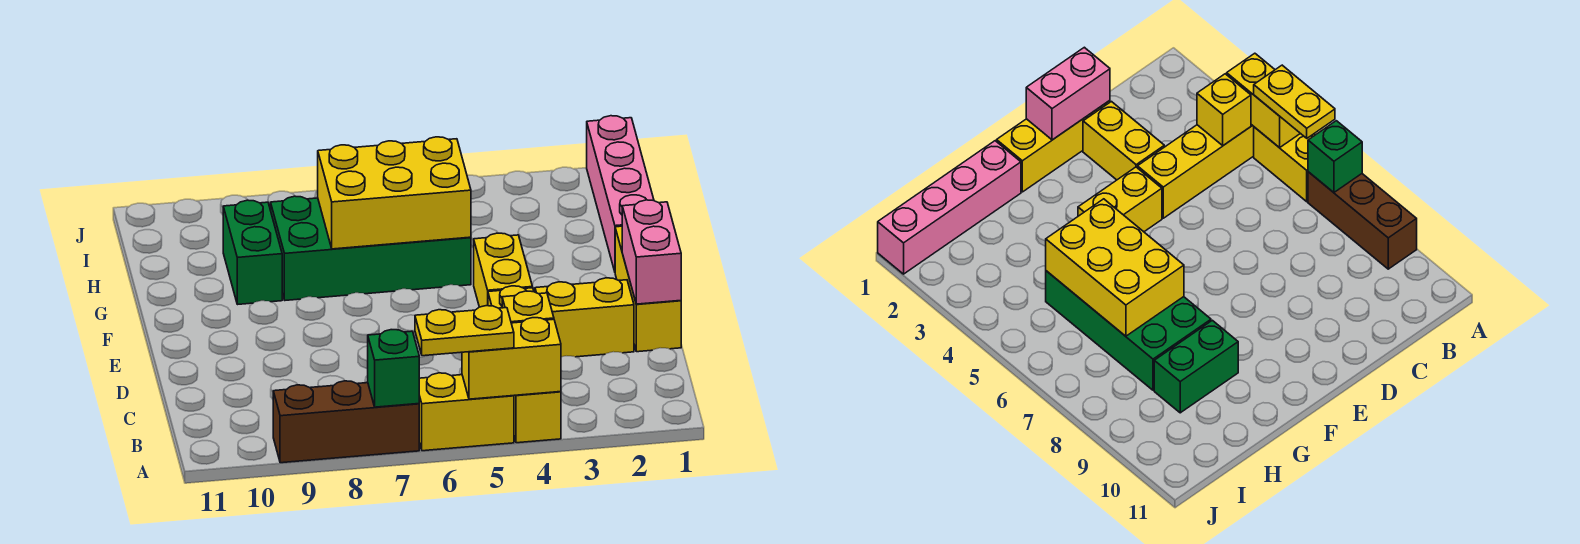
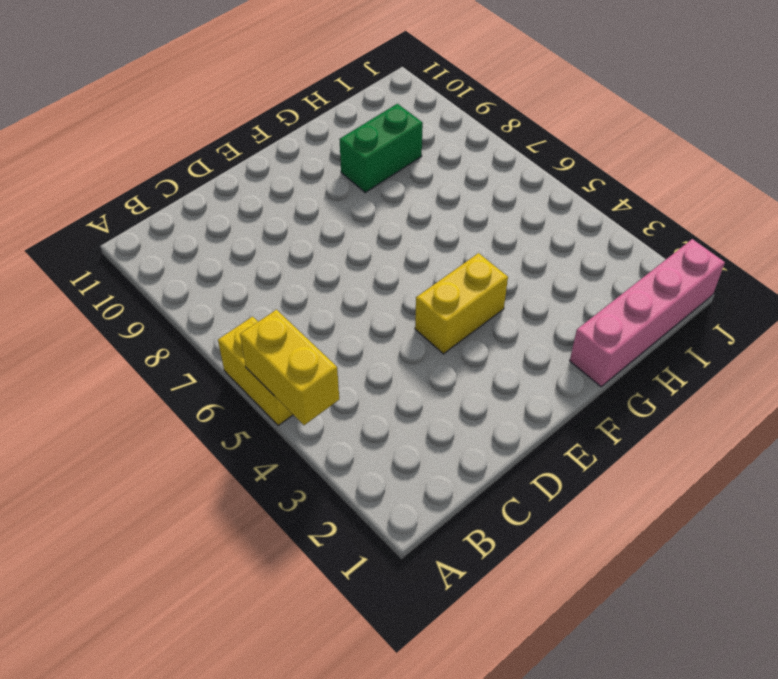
none -> yellow brick A4:D4 level 1
none -> brown brick A7:A9 level 1
none -> yellow brick D1:F1 level 1

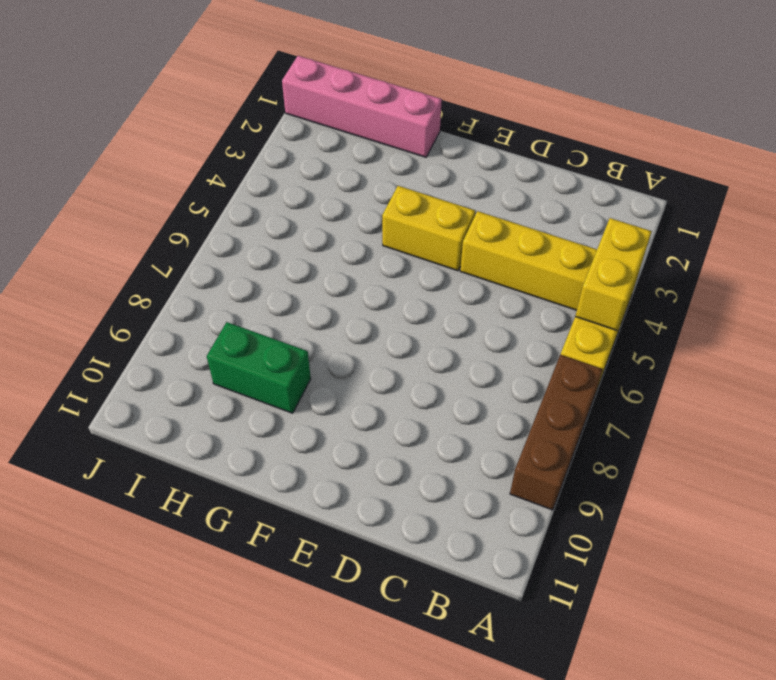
none -> yellow brick D1:F1 level 1
none -> yellow brick D2:D3 level 1
none -> green brick G5:H8 level 1

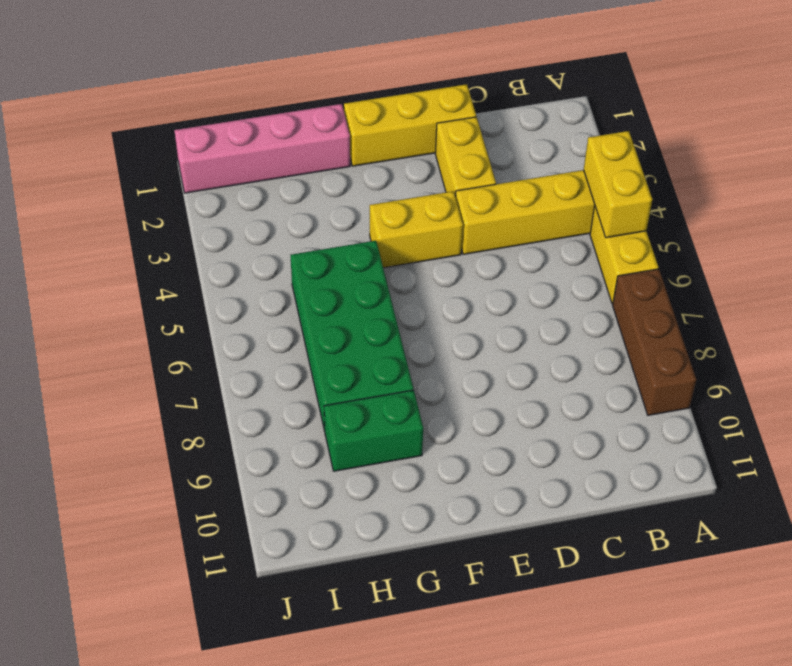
none -> green brick A7 level 2
none -> yellow brick B4 level 2
none -> pink brick D1:E1 level 2

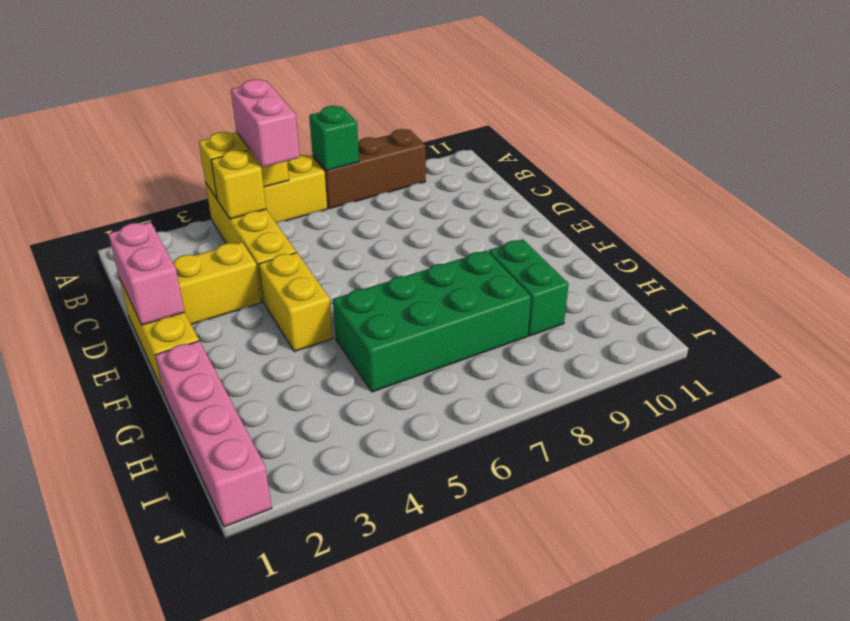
pink brick A5:B5 level 3 -> yellow plate A5:A6 level 3
none -> yellow brick G5:H7 level 2

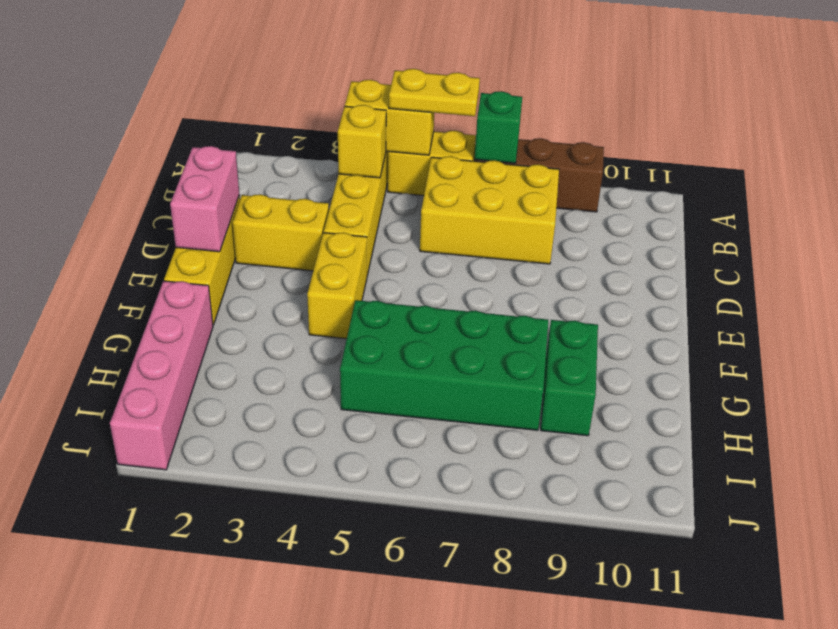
yellow brick B6:C8 level 1 -> yellow brick G5:H7 level 2

